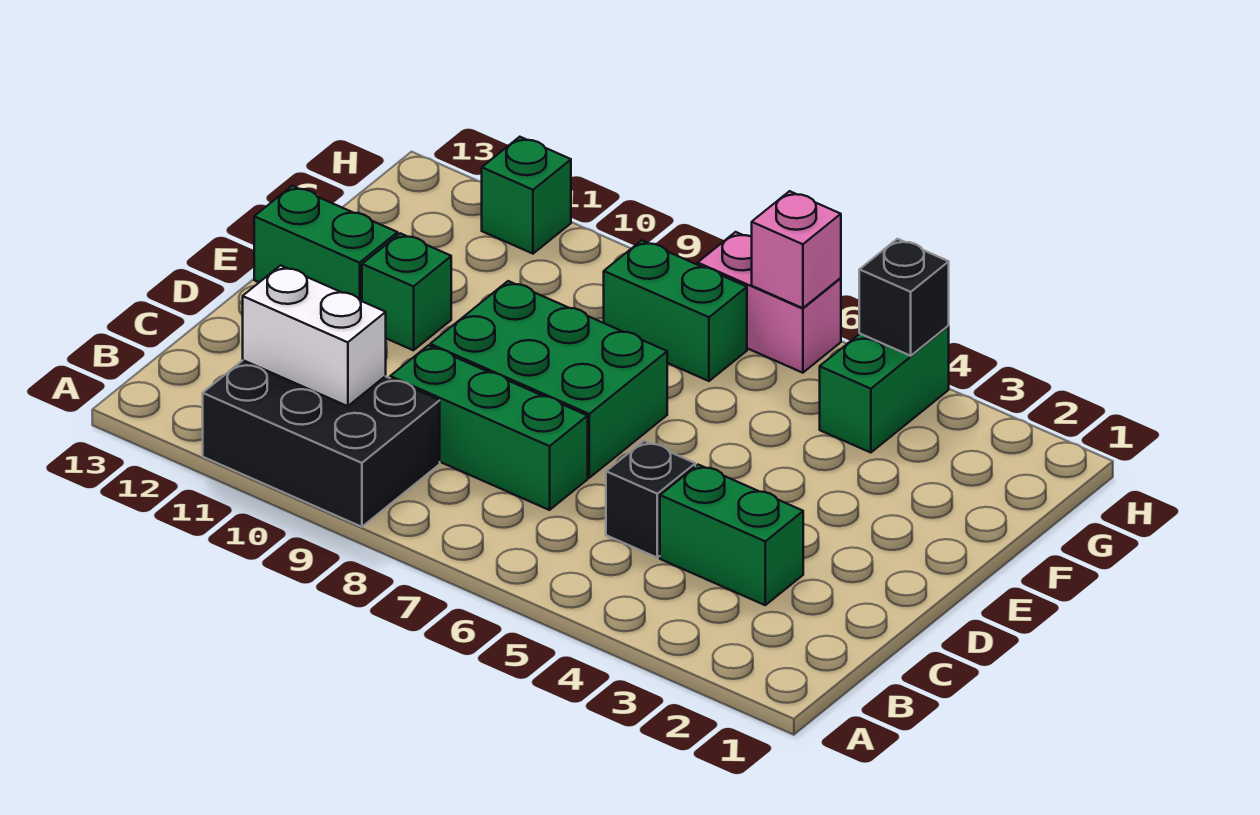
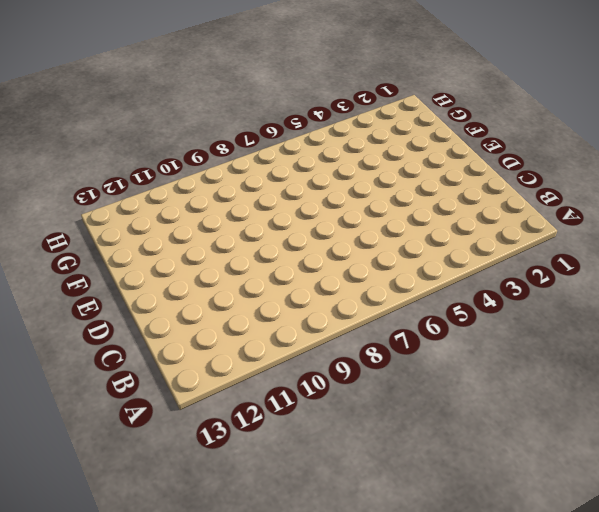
none -> black brick A9:B11 level 1
none -> green brick C3:C4 level 1
none -> black brick C5 level 1

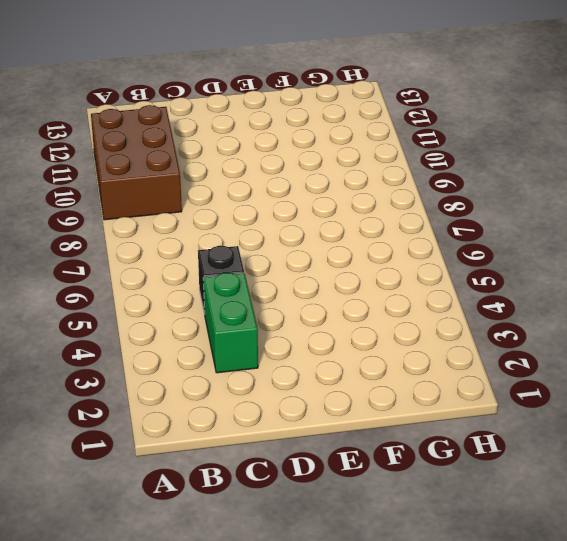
brown brick A9:B11 level 1 -> black brick A9:B11 level 1
none -> green brick C7:C9 level 1
none -> green brick D7:E9 level 1
none -> green brick E11 level 1

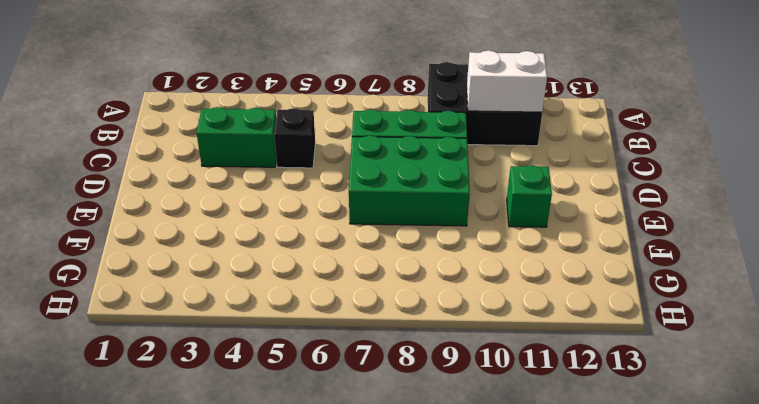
none -> green brick E12:E13 level 1
none -> green brick G4:H4 level 1
none -> green brick G7:G8 level 1

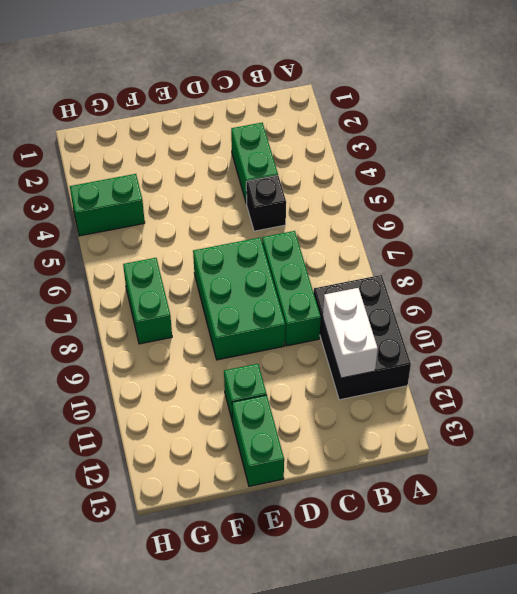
none -> pink brick H6:H7 level 1
none -> green brick H11 level 1
none -> black brick H4 level 2

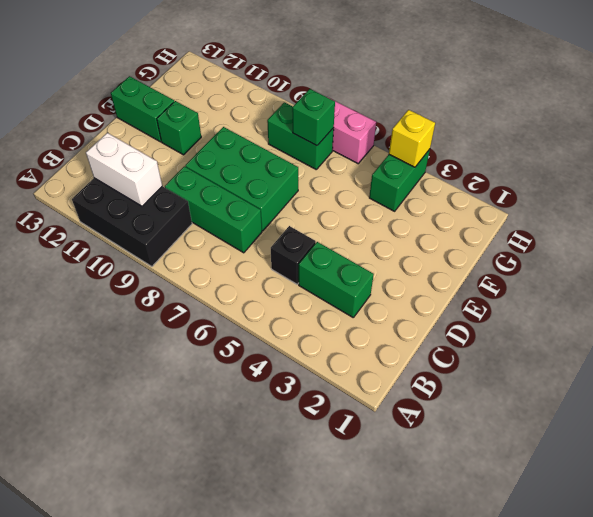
green brick G7 level 2 -> green brick H11 level 1
yellow brick H4 level 2 -> black brick H4 level 2
none -> pink brick H6 level 2

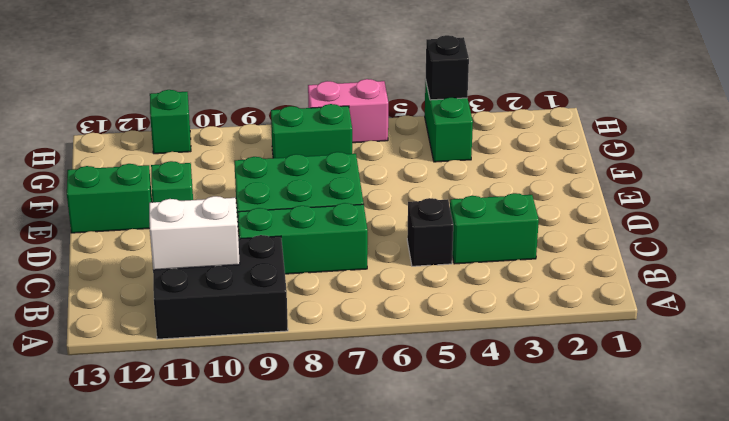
none -> pink brick H6 level 2

